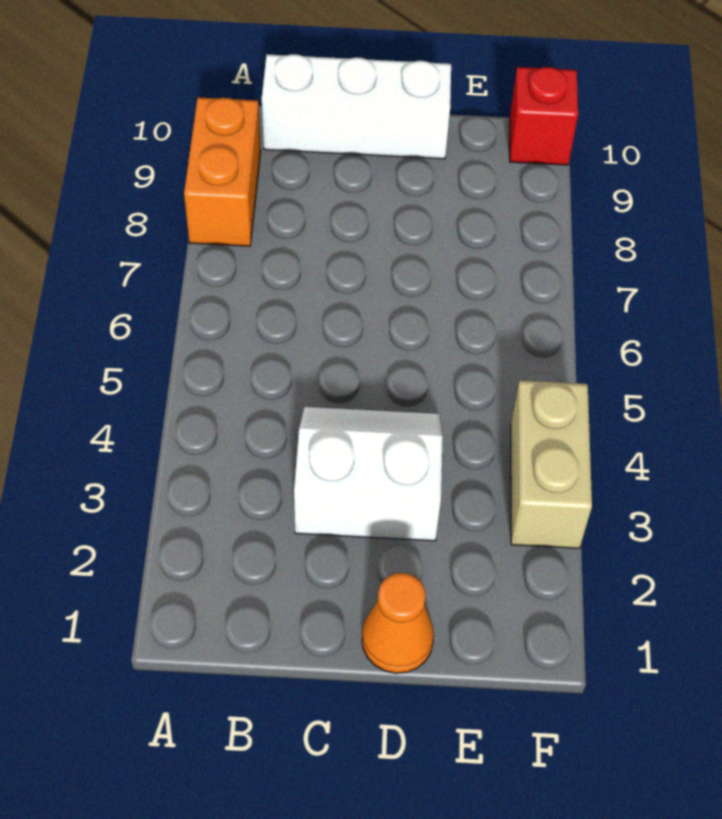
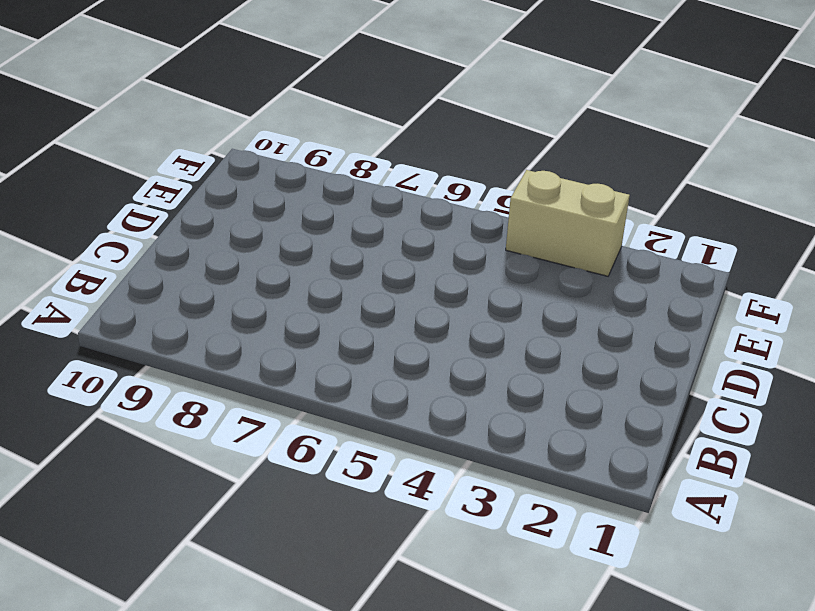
none -> orange brick A8:A9 level 1
none -> white brick B10:D10 level 1

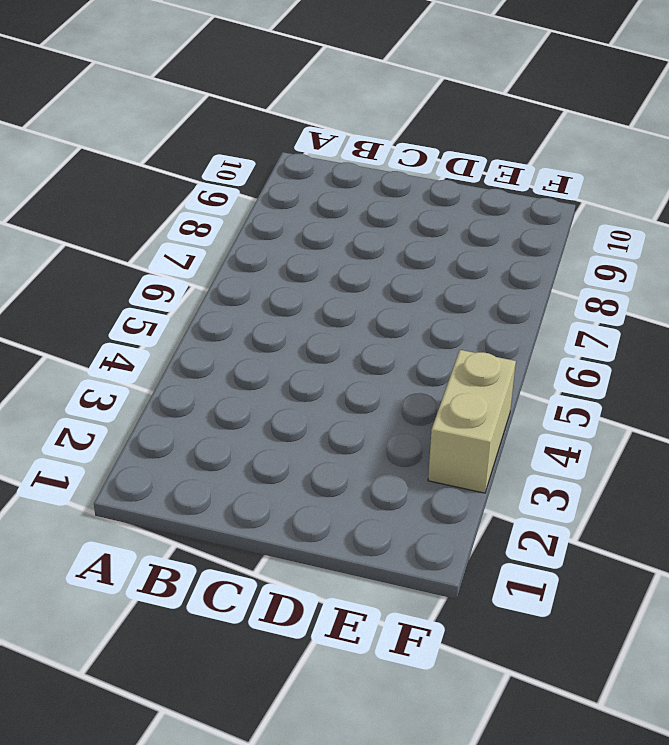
none -> orange brick A8:A9 level 1
none -> white brick B10:D10 level 1

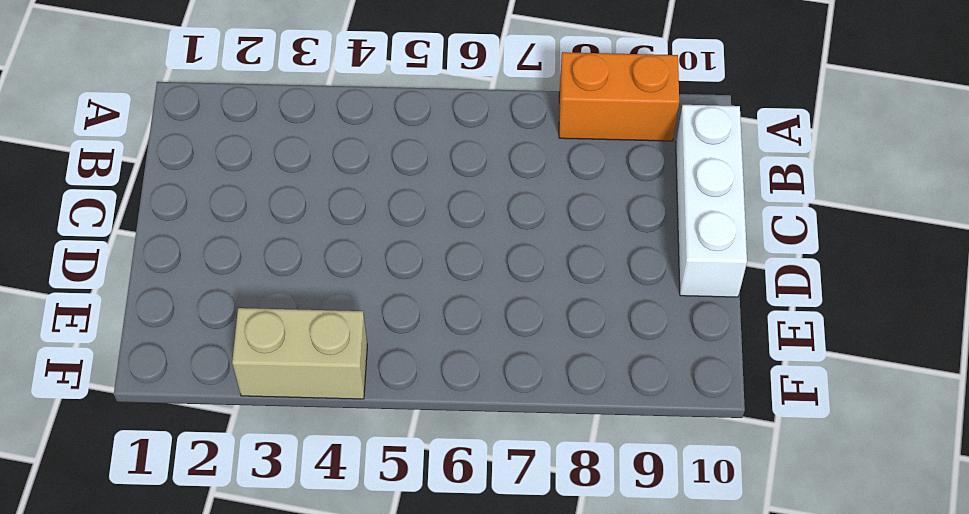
none -> white slope C3:D4 level 1 top 3
none -> orange cone D1 level 1

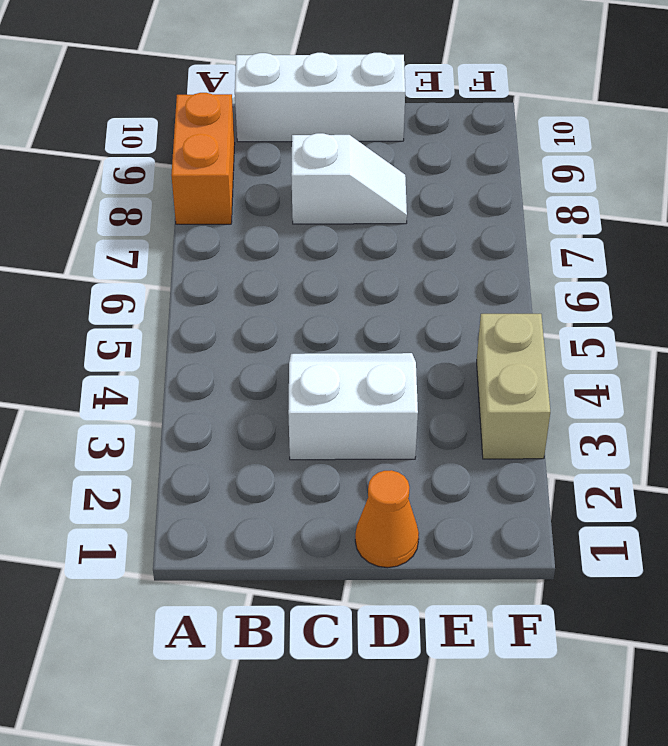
white slope C8:D8 level 1 top C -> none
none -> red brick F10 level 1

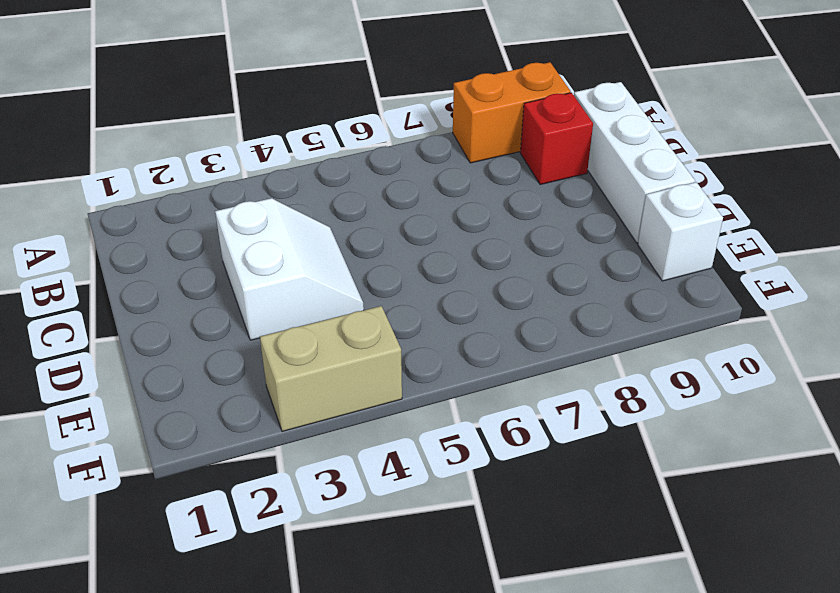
red brick B9 level 1 -> red brick F10 level 1
white brick E10 level 1 -> none
none -> orange cone D1 level 1

